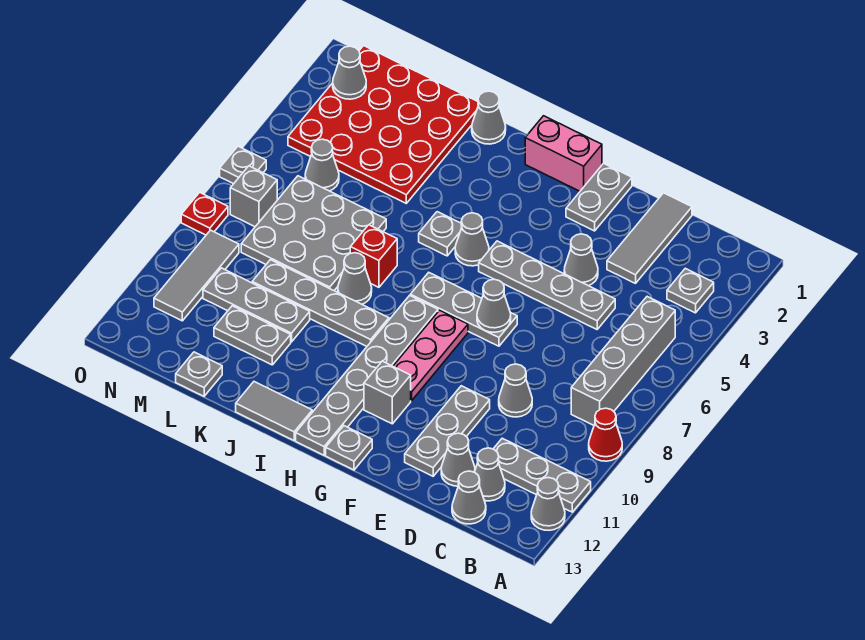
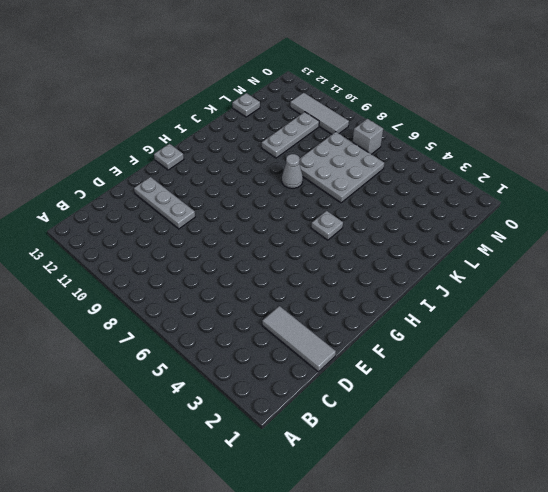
none -> red cone A9 level 1
none -> grey plate A11:C11 level 1
none -> grey cone A12 level 1
none -> grey plate B3 level 1

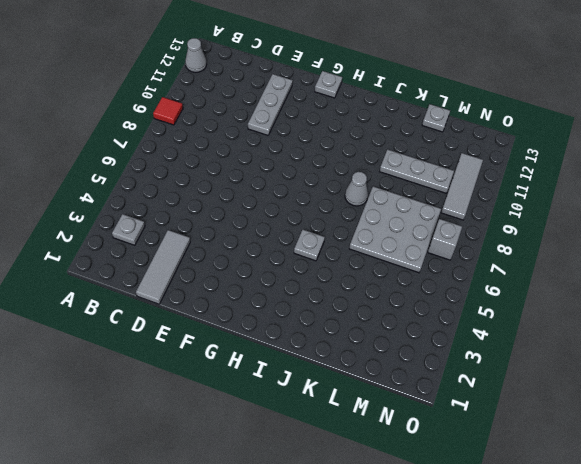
red tile A9 level 1 -> red cone A9 level 1
none -> grey plate A11:C11 level 1
none -> grey brick B5:B8 level 1
none -> grey cone C12 level 1
none -> grey cone C13 level 1

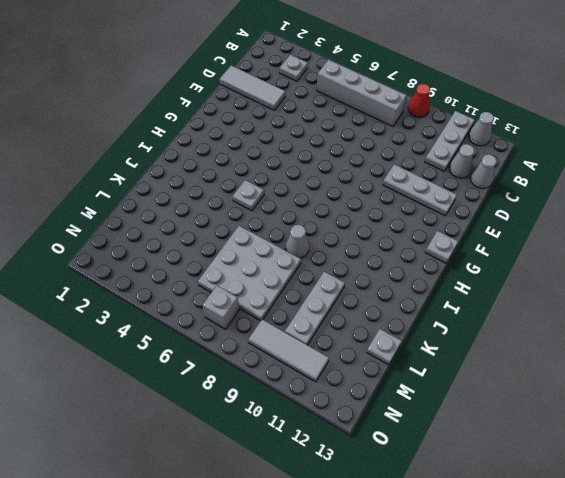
none -> grey plate D5:G5 level 1
none -> grey cone D9 level 1
none -> grey cone D12 level 1
none -> grey cone E4 level 1

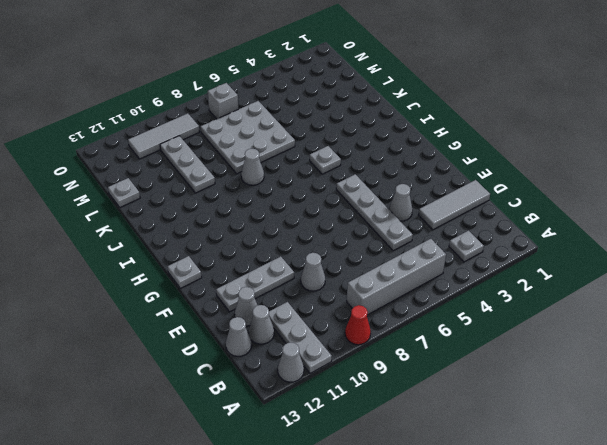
none -> grey plate F1:F2 level 1
none -> grey plate F7:H7 level 1
none -> pink brick G1:H1 level 1
none -> pink plate G8:G10 level 1

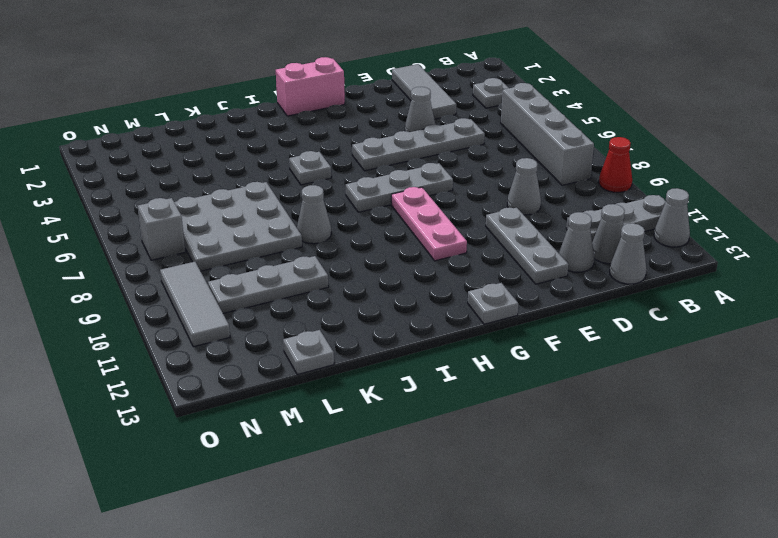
none -> grey plate F1:F2 level 1
none -> grey brick G11 level 1
none -> grey cone H5 level 1
none -> grey plate H8:H13 level 1

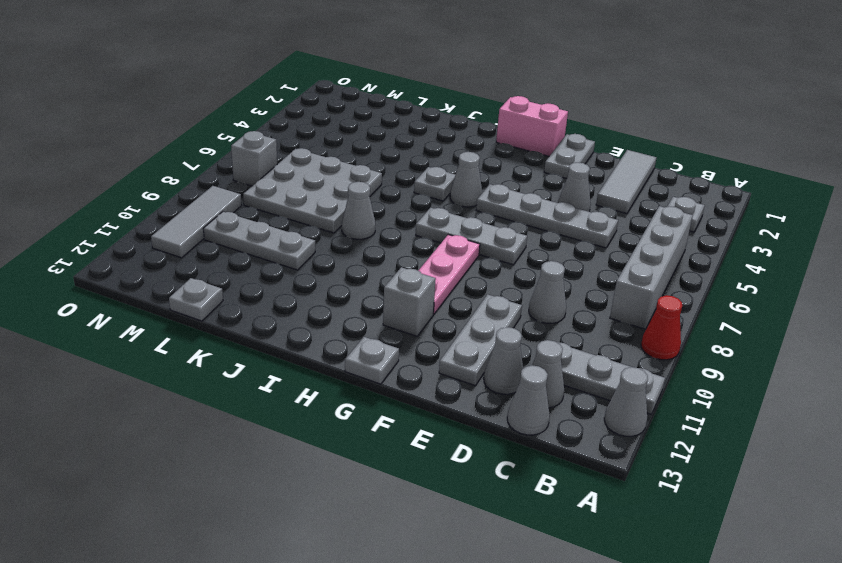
none -> grey plate H8:H13 level 1
none -> grey plate I9:L9 level 1
none -> grey tile I13:J13 level 1
none -> grey cone J1 level 1

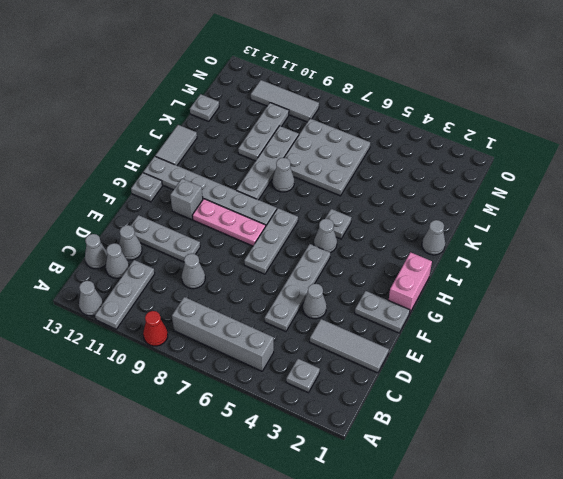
none -> red brick J7 level 1
none -> red plate K1:N4 level 1
none -> grey plate K11:L11 level 1
none -> grey cone M5 level 1

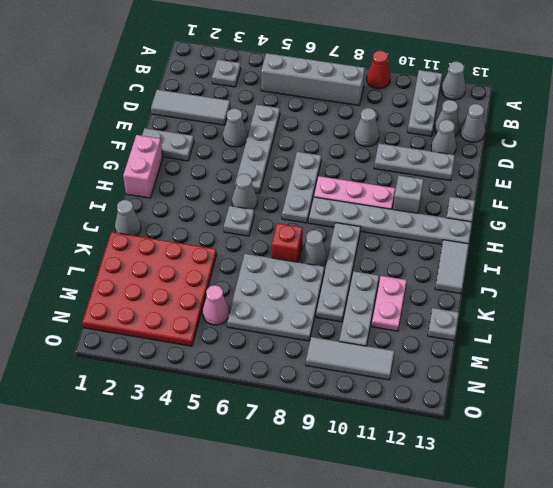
pink plate K11:L11 level 1 -> grey plate K11:L11 level 1
pink cone M5 level 1 -> grey cone M5 level 1
none -> grey brick N7 level 1
none -> grey plate O6 level 1
none -> red plate O8 level 1
none -> grey cone F7 level 2

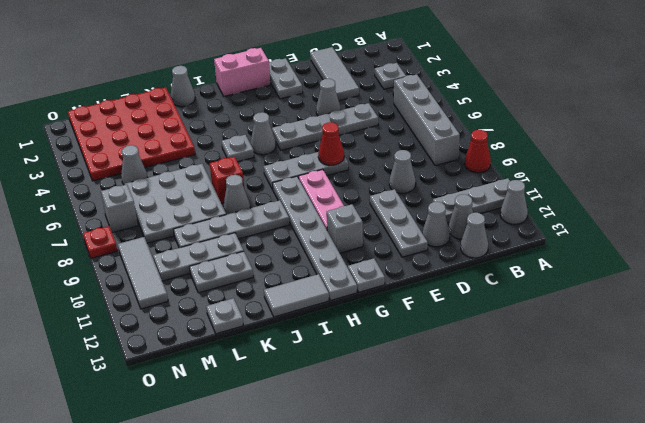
red cone F7 level 2 -> grey cone F7 level 2
none -> grey plate O6 level 1
none -> grey cone N2 level 2

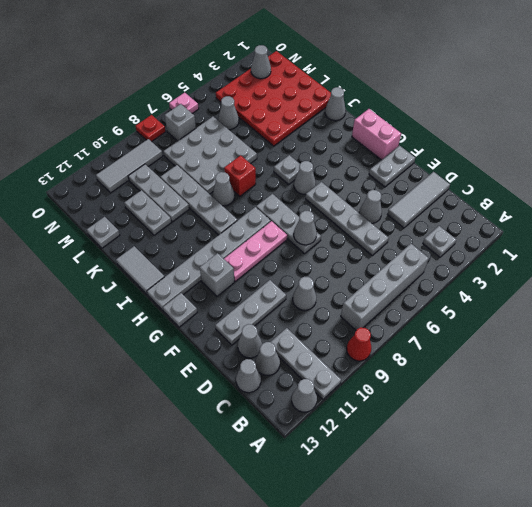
pink plate O6 level 1 -> grey plate O6 level 1

